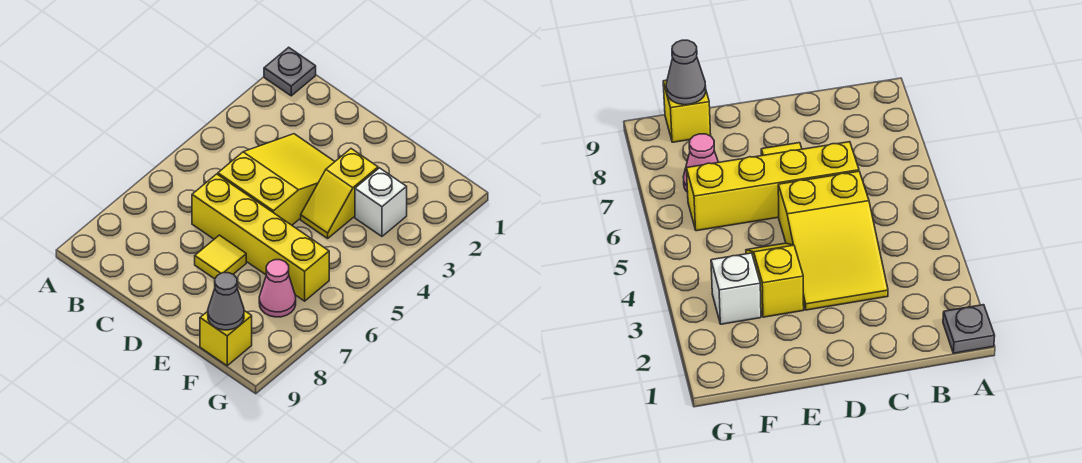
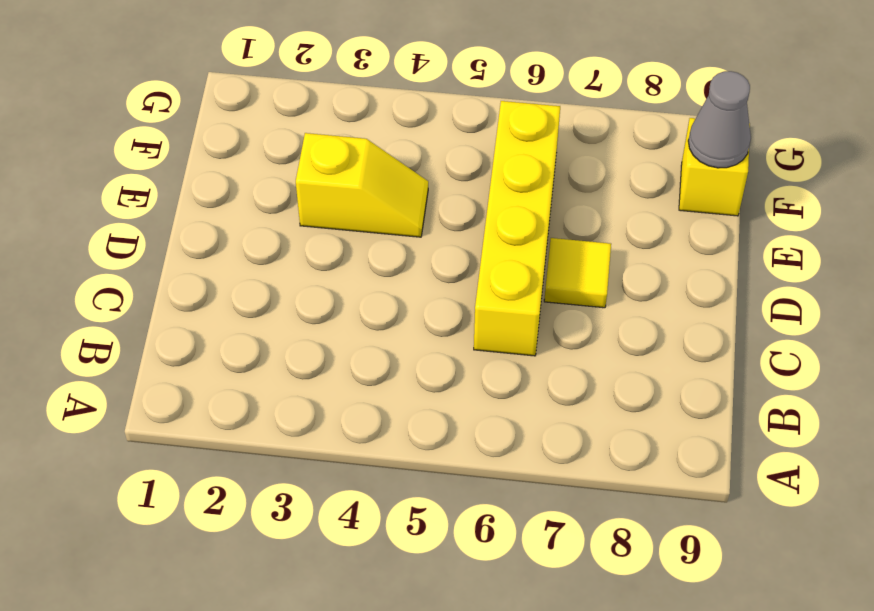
none -> grey plate A1 level 1
none -> yellow slope C3:D5 level 1 top 5

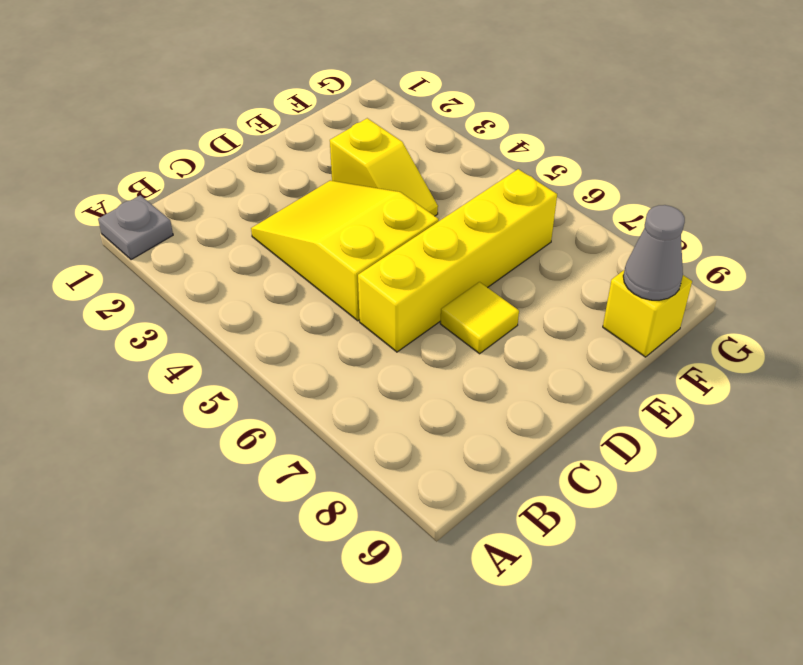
none -> white brick F3 level 1
none -> pink cone F7 level 1

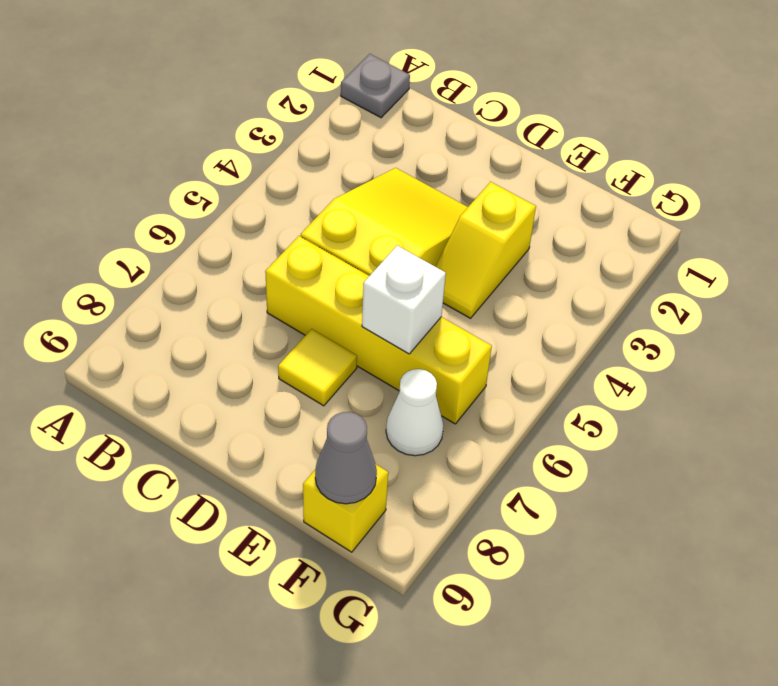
white brick E6 level 2 -> white brick F3 level 1
white cone F7 level 1 -> pink cone F7 level 1

